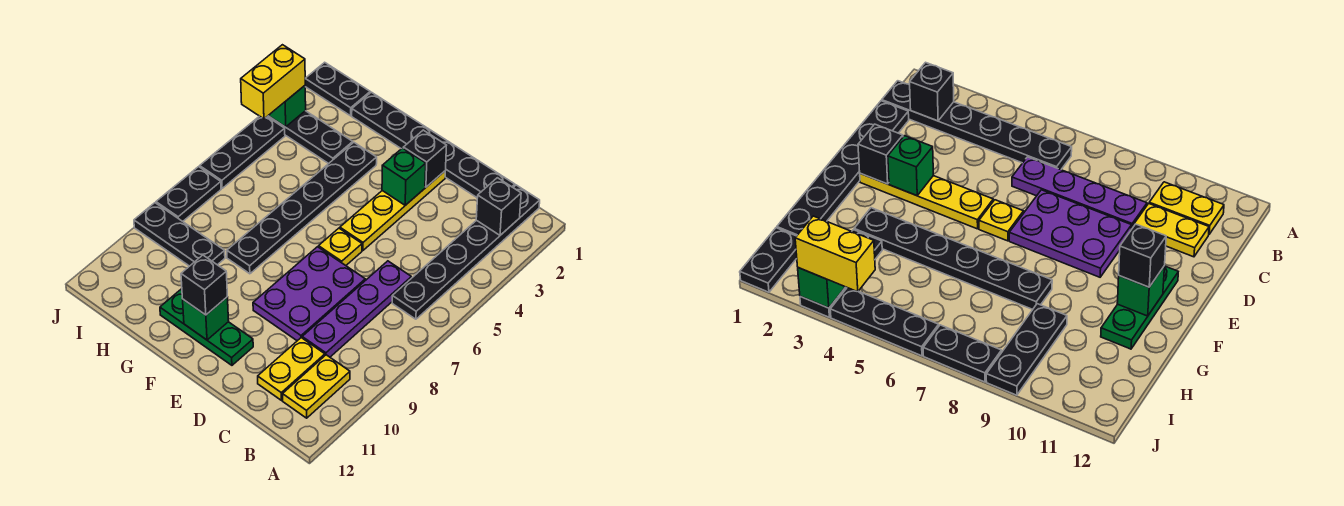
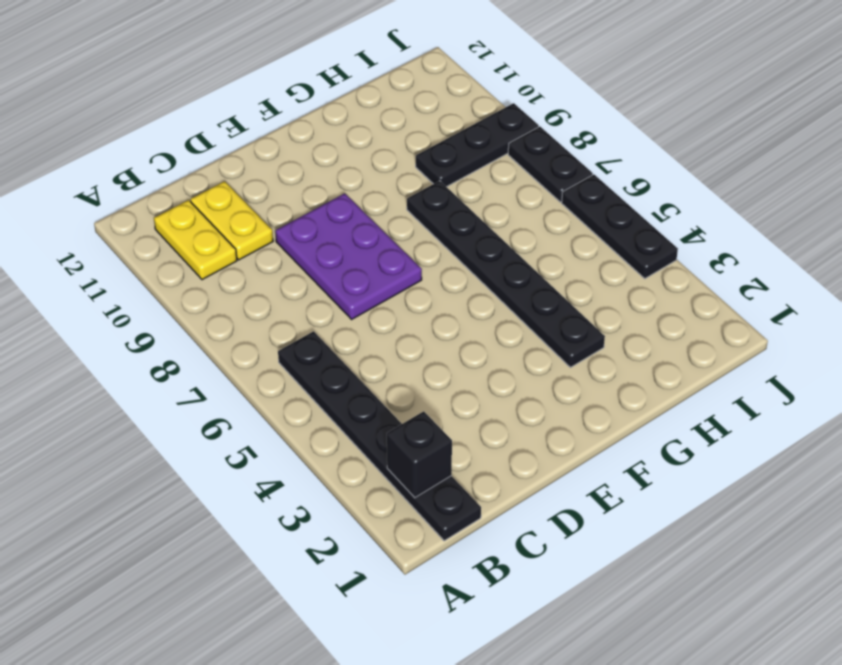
none -> black plate C1:H1 level 1
none -> purple plate C6:C9 level 1
none -> yellow plate E2:E5 level 1

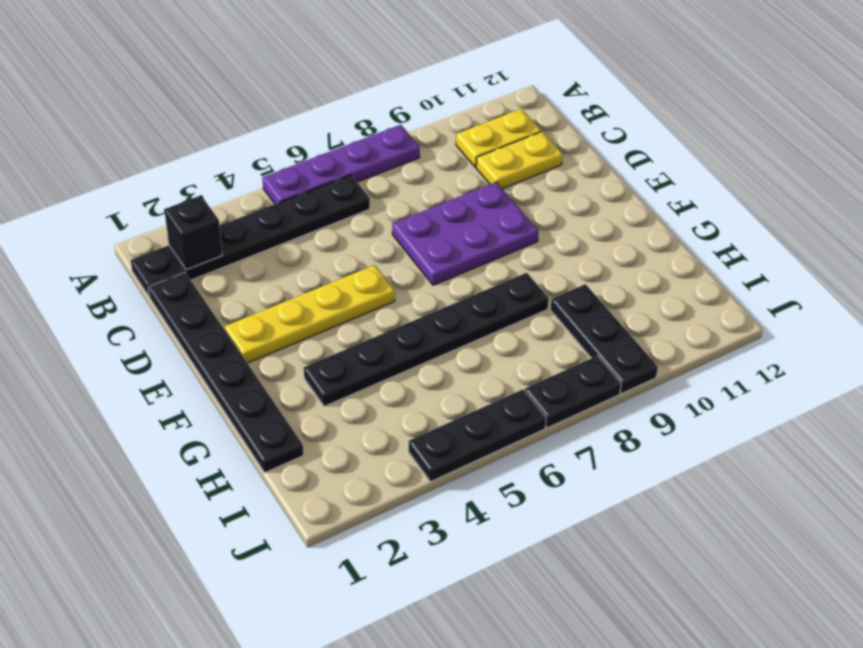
purple plate A5:A8 level 1 -> purple plate C6:C9 level 1
none -> yellow plate E6 level 1
none -> green plate E11:G11 level 1
none -> black plate H3:J3 level 1

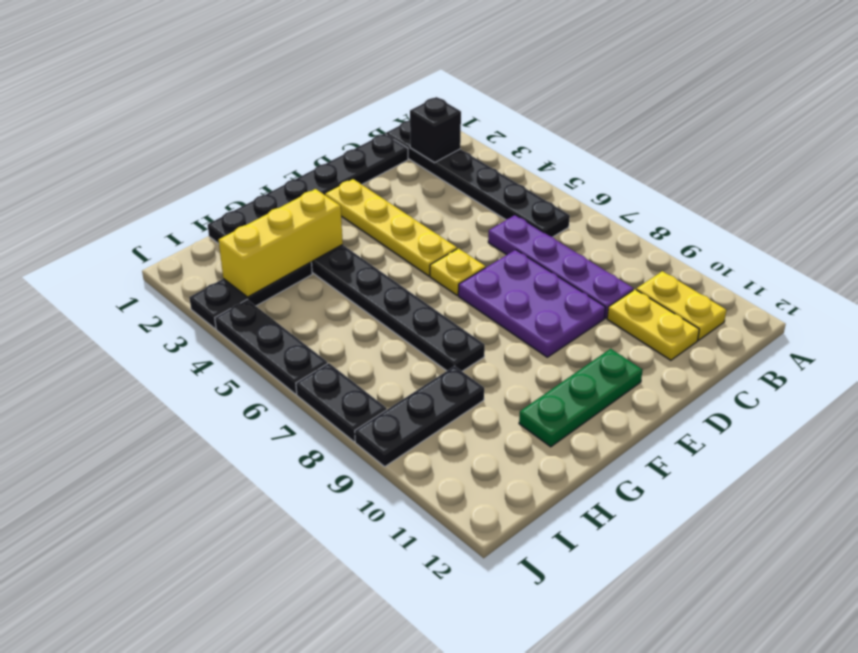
yellow brick G3:I3 level 2 -> none
none -> black plate I1:J1 level 1
none -> black brick E2 level 2
none -> green brick E3 level 2

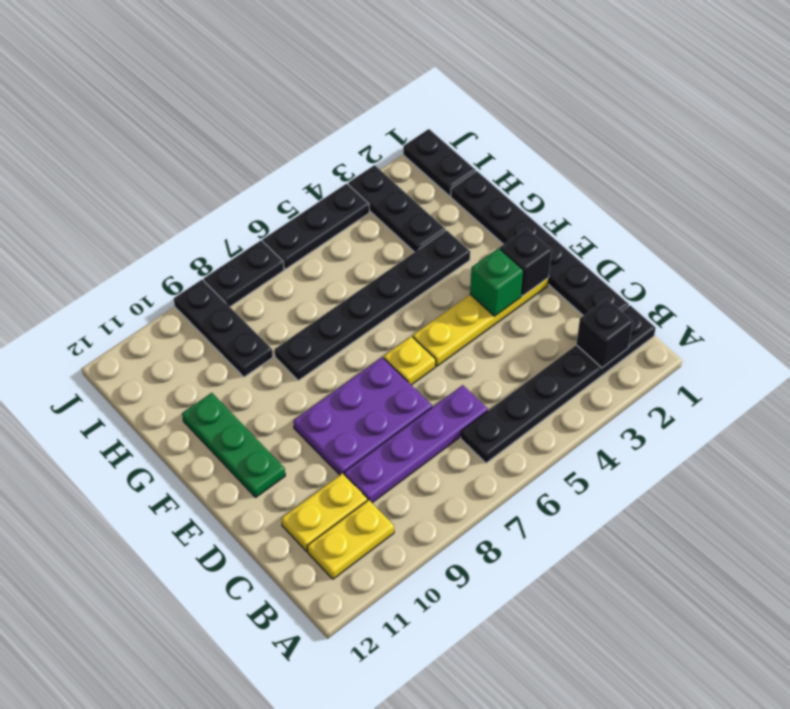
none -> green brick F11 level 2
none -> green brick J3 level 2
none -> black brick F11 level 3

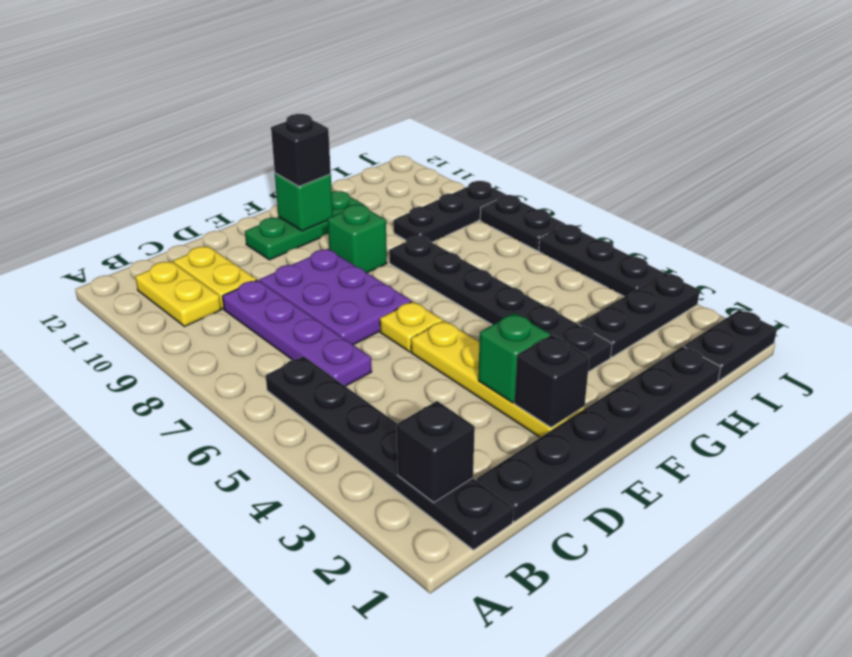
green brick F9 level 1 -> green brick J3 level 2
none -> yellow brick J3:J4 level 3

